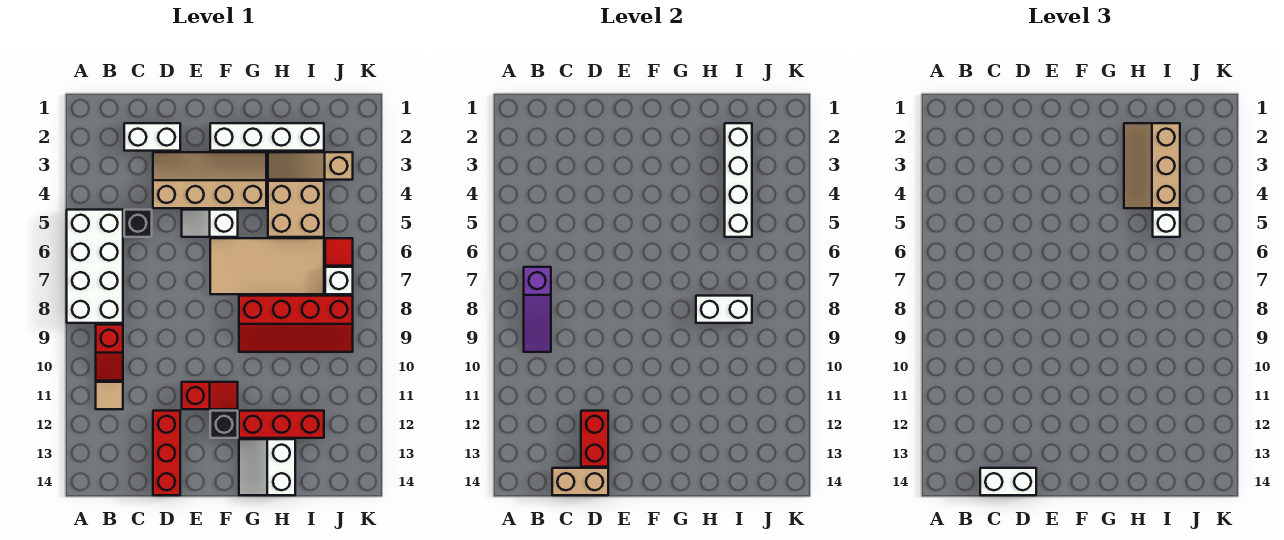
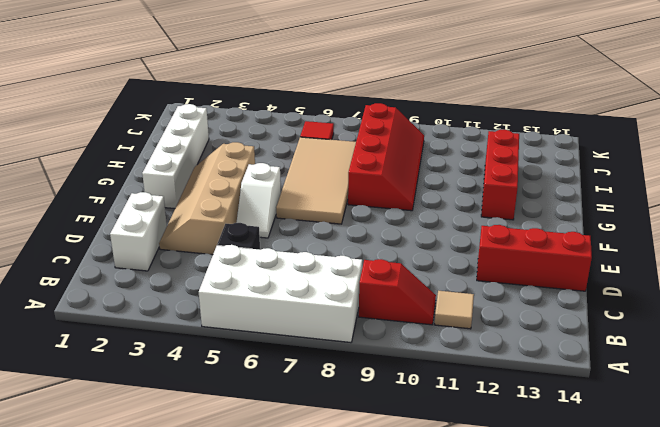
none -> red slope E11:F11 level 1 top E
none -> black brick F12 level 1
none -> white slope G13:H14 level 1 top H

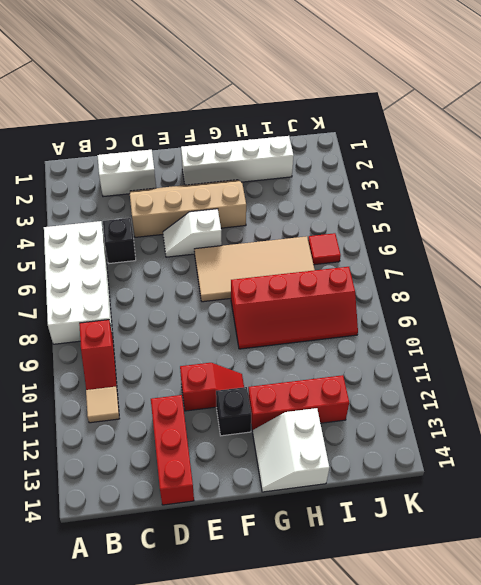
none -> tan slope H3:J3 level 1 top J
none -> tan brick H4:I5 level 1
none -> white brick J7 level 1

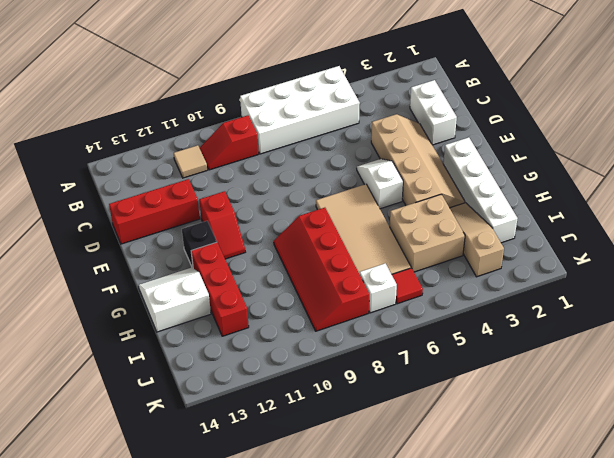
none -> black brick C5 level 1
none -> purple slope B7:B9 level 2 top 7
none -> tan brick C14:D14 level 2

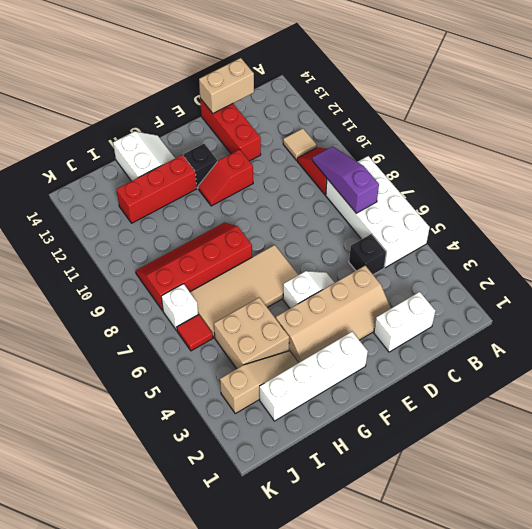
none -> red brick D12:D13 level 2
none -> white brick H8:I8 level 2
none -> white brick I2:I5 level 2

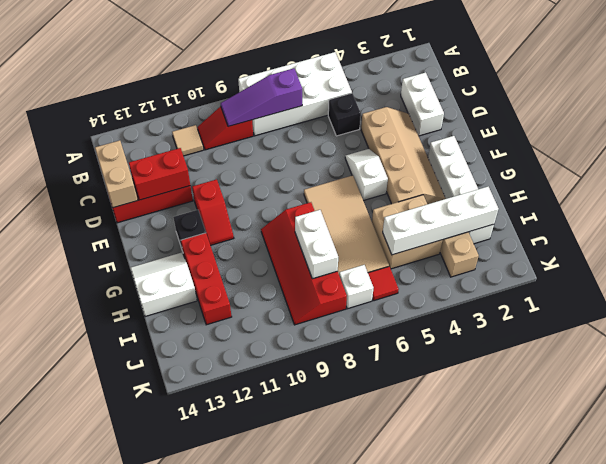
none -> white brick C14:D14 level 3
none -> tan slope H2:I4 level 3 top I
none -> white brick I5 level 3

